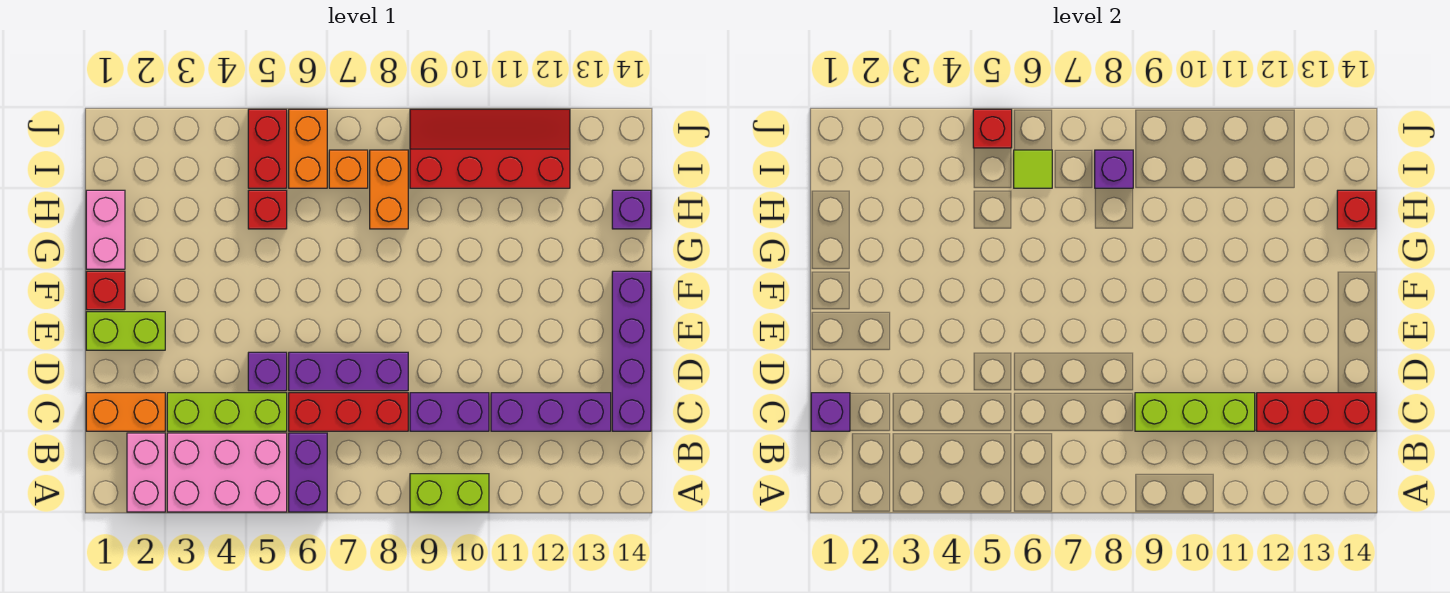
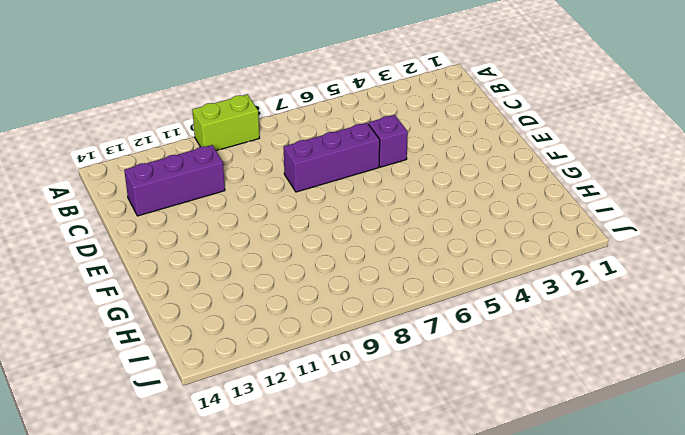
none -> pink brick A2:B2 level 1
none -> pink brick A3:B5 level 1
none -> purple brick A6:B6 level 1

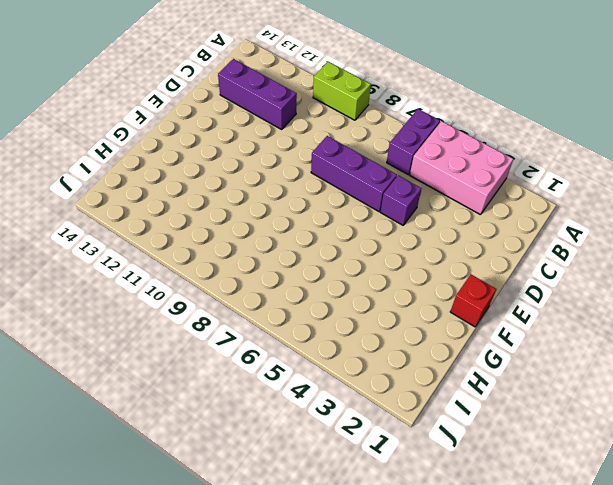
none -> pink brick A2:B2 level 1
none -> orange brick C1:C2 level 1
none -> lime brick C3:C5 level 1

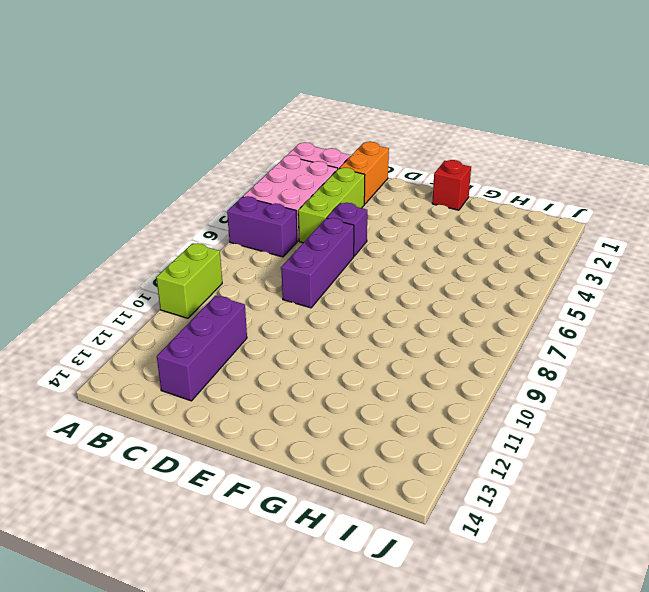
none -> red brick C6:C8 level 1
none -> purple brick C9:C10 level 1
none -> purple brick C14:F14 level 1

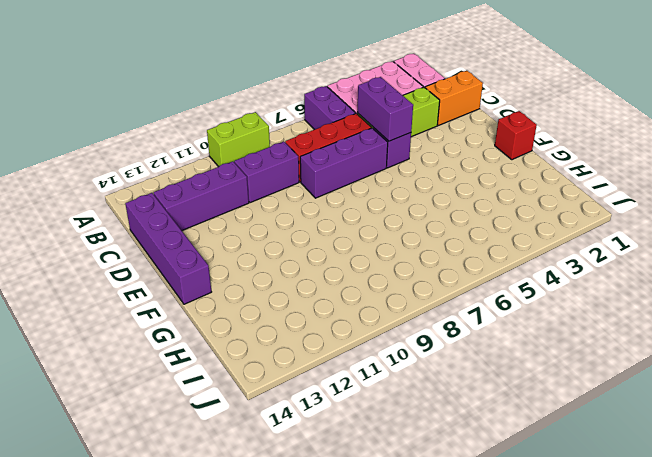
purple brick C5:D5 level 2 -> none
none -> lime brick E1:E2 level 1
none -> pink brick G1:H1 level 1
none -> red brick H5 level 1

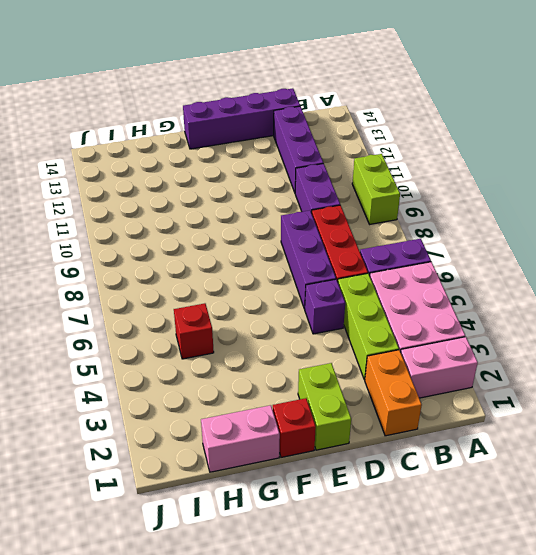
none -> orange brick H8:I8 level 1
none -> purple brick H14 level 1
none -> red brick I5:J5 level 1

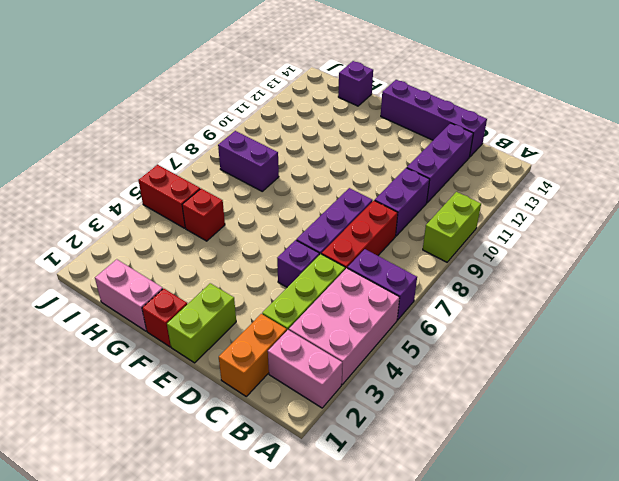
purple brick H8:I8 level 1 -> orange brick H8:I8 level 1
none -> orange brick I6:J6 level 1
none -> orange brick I7 level 1
none -> red slope I9:J12 level 1 top I

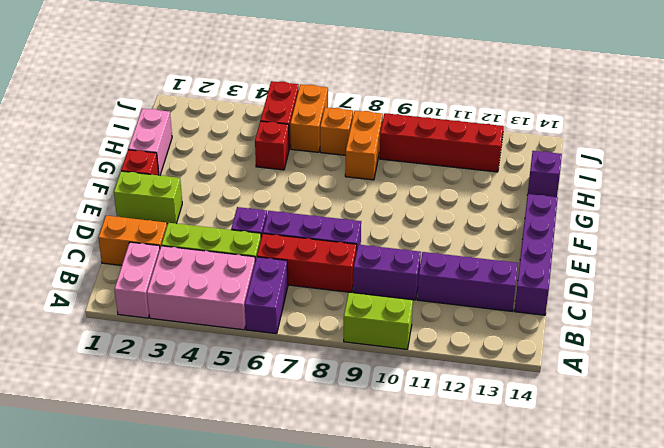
none -> purple brick C1 level 2
none -> lime brick C9:C11 level 2
none -> red brick C12:C14 level 2

